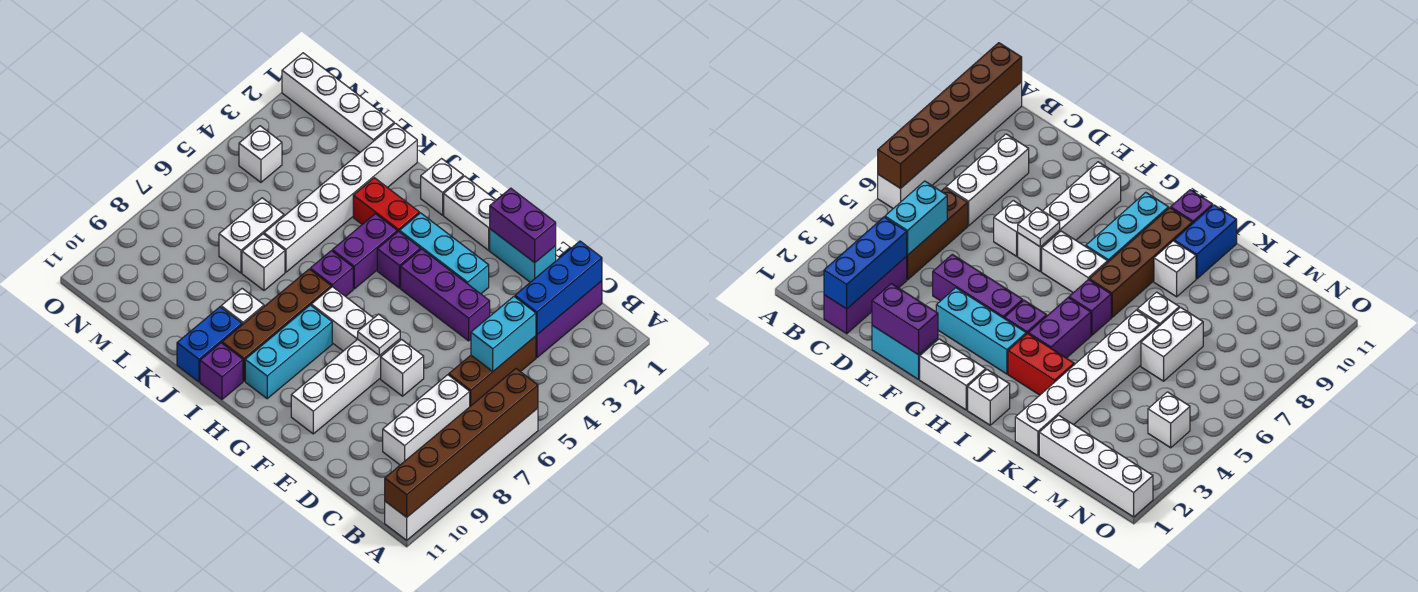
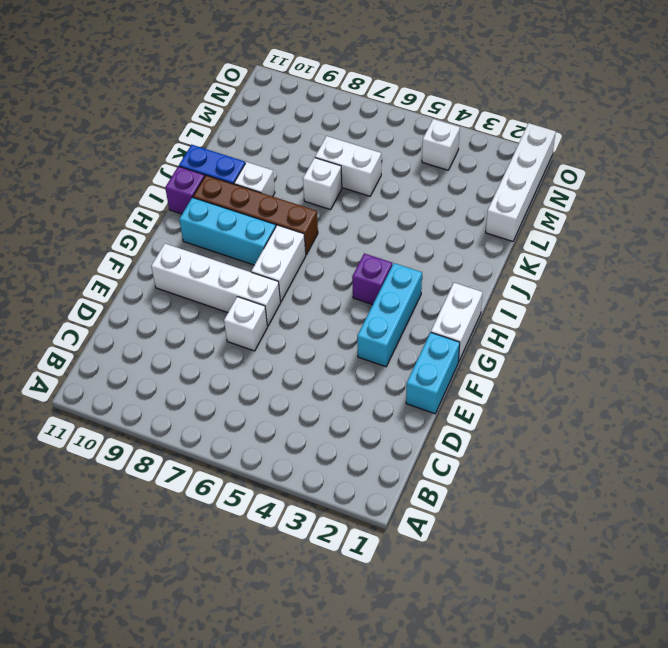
none -> white brick A6:A11 level 1
none -> purple brick C1:C3 level 1
none -> brown brick C4:C6 level 1
none -> white brick C7:C9 level 1

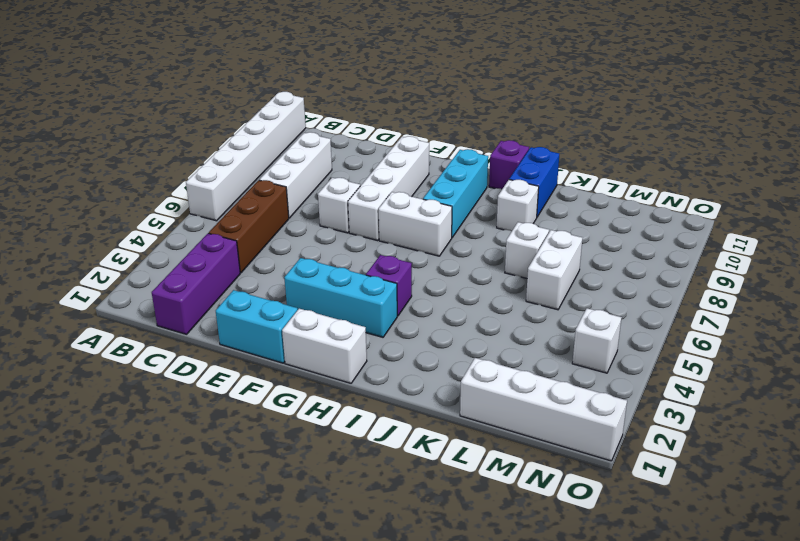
none -> purple brick E4:G4 level 1
none -> white brick I1 level 1
none -> red brick I3:J3 level 1
none -> purple brick I4:I5 level 1

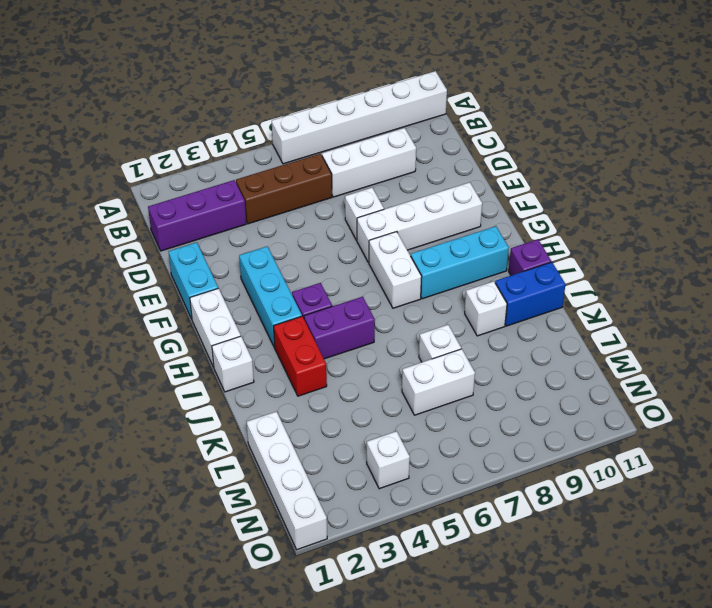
none -> purple brick E4:G4 level 1
none -> purple brick I6 level 1
none -> brown brick I7:I10 level 1
none -> white brick K1:K6 level 1

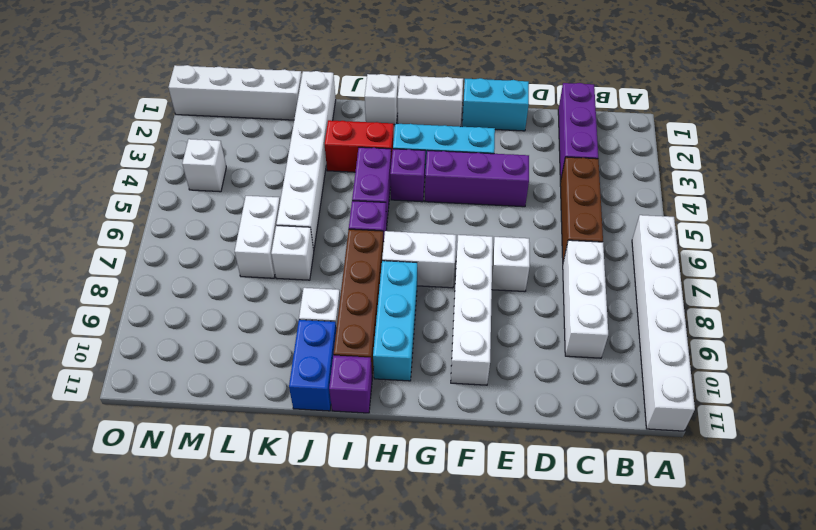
none -> brown brick A6:A11 level 2
none -> blue brick C1:C3 level 2
none -> cyan brick C4:C5 level 2
none -> purple brick E1:F1 level 2

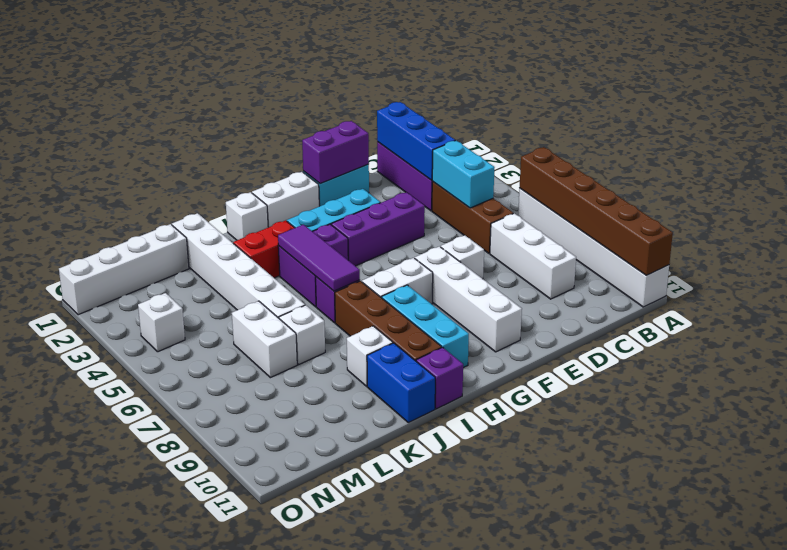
purple tile I4:I6 level 2 -> none
none -> white plate F7 level 2

